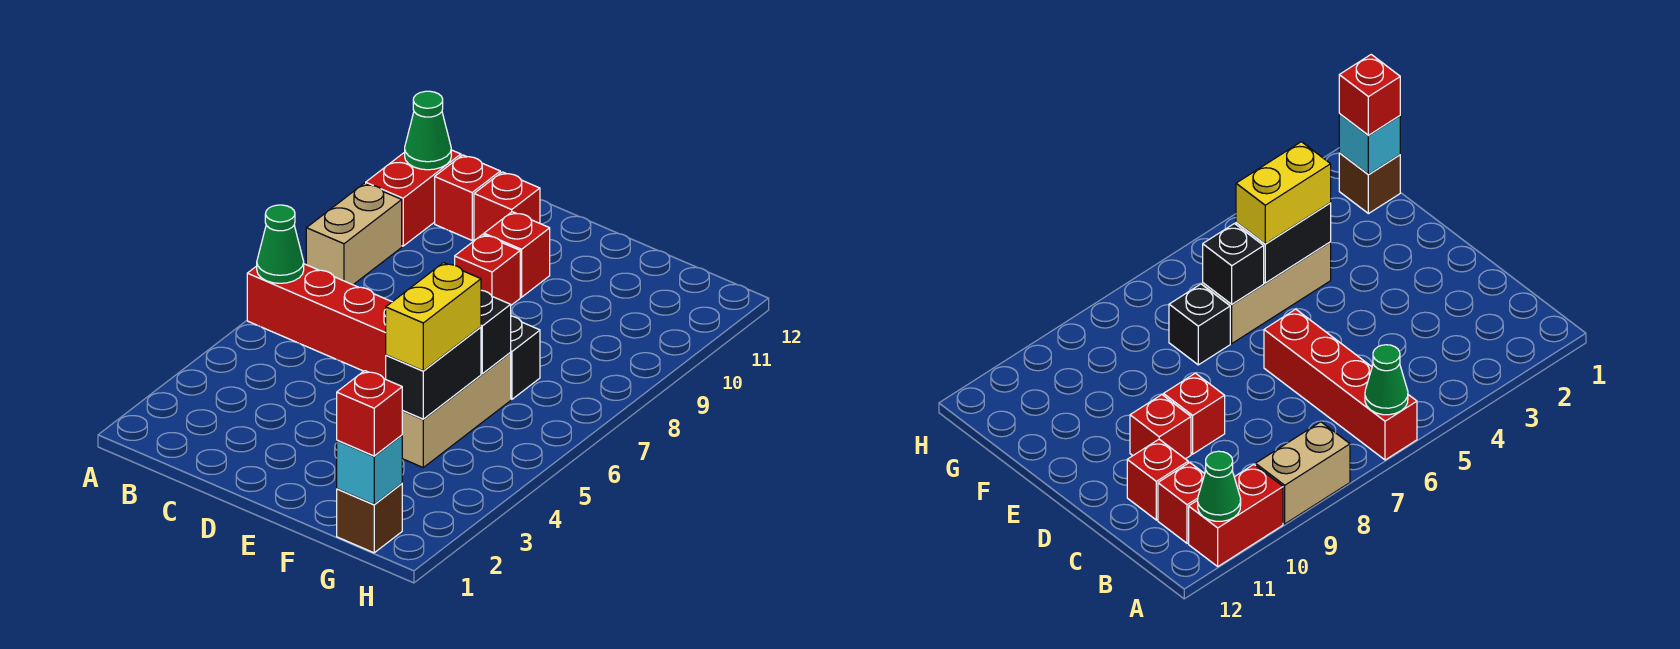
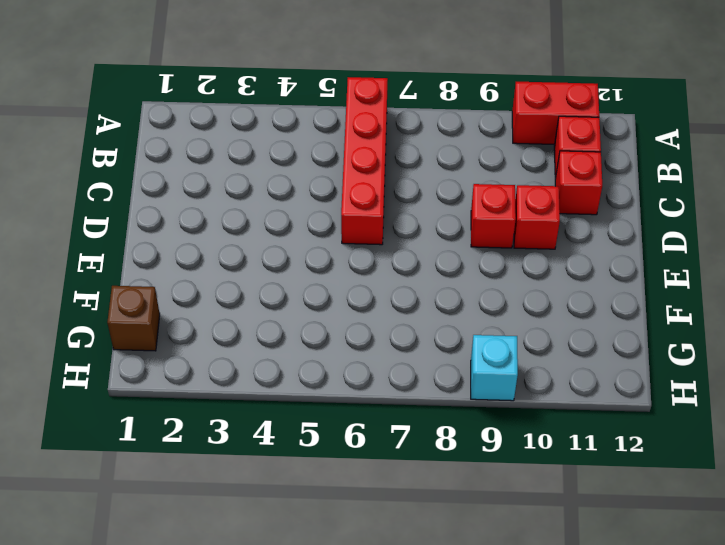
cyan brick H9 level 1 -> cyan brick G1 level 2
none -> tan brick A8:A9 level 1
none -> tan brick F4:F6 level 1
none -> black brick F7 level 1

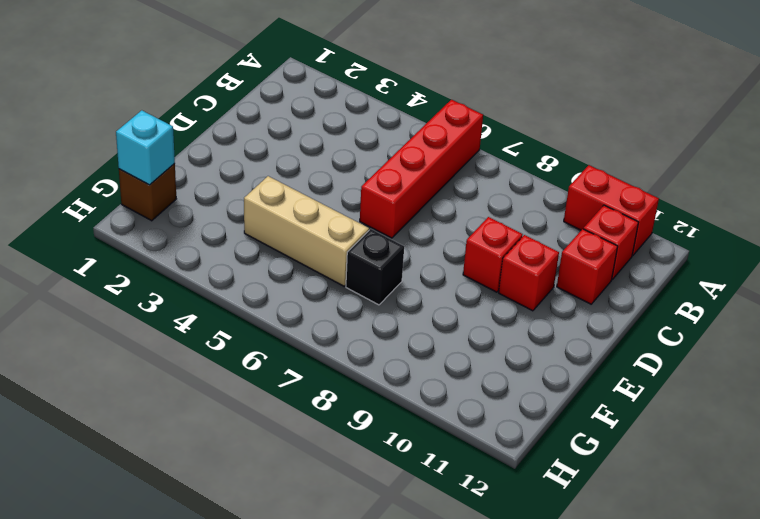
none -> tan brick A8:A9 level 1
none -> green cone A6 level 2
none -> green cone A11 level 2

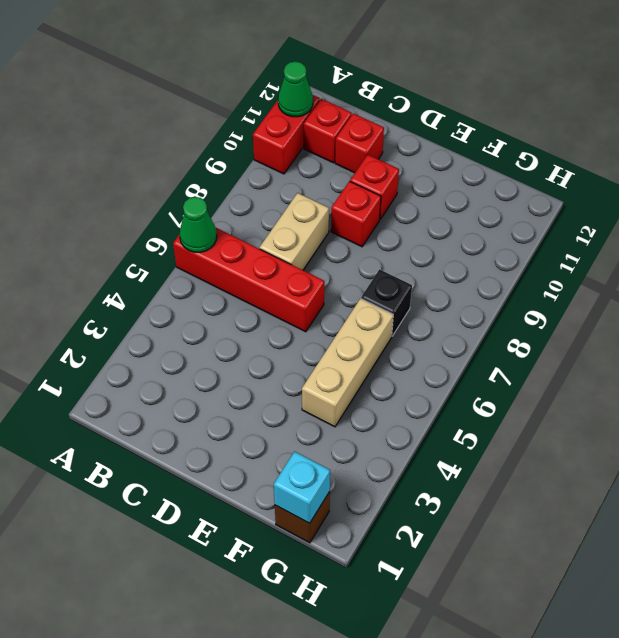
tan brick C7:C8 level 1 -> tan brick A8:A9 level 1
none -> black brick F4:F5 level 2
none -> black brick F6 level 2
none -> yellow brick F4:F5 level 3

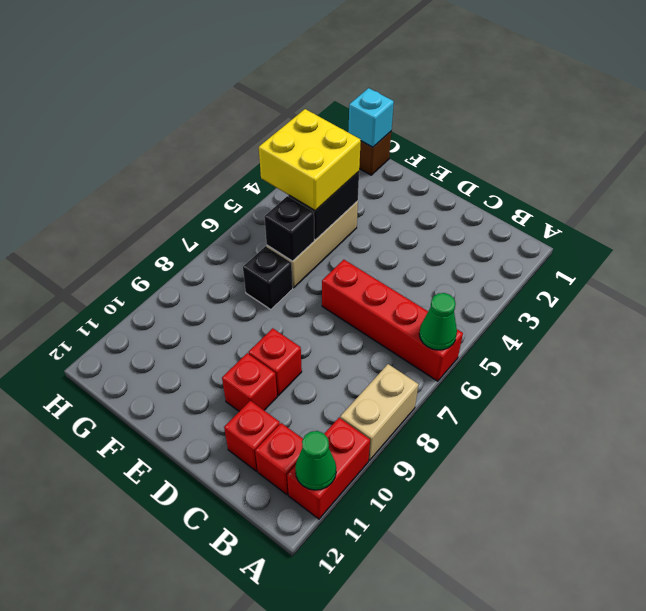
yellow brick F4:G5 level 3 -> yellow brick F4:F5 level 3
none -> red brick G1 level 3

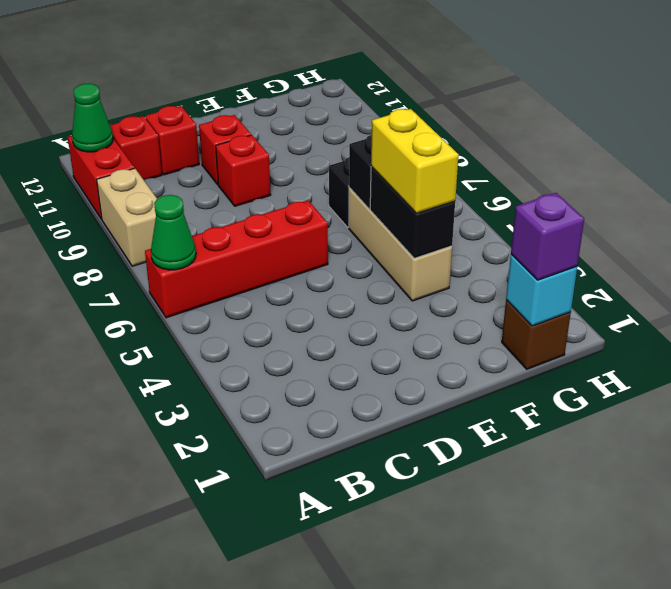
purple brick G1 level 3 -> red brick G1 level 3

